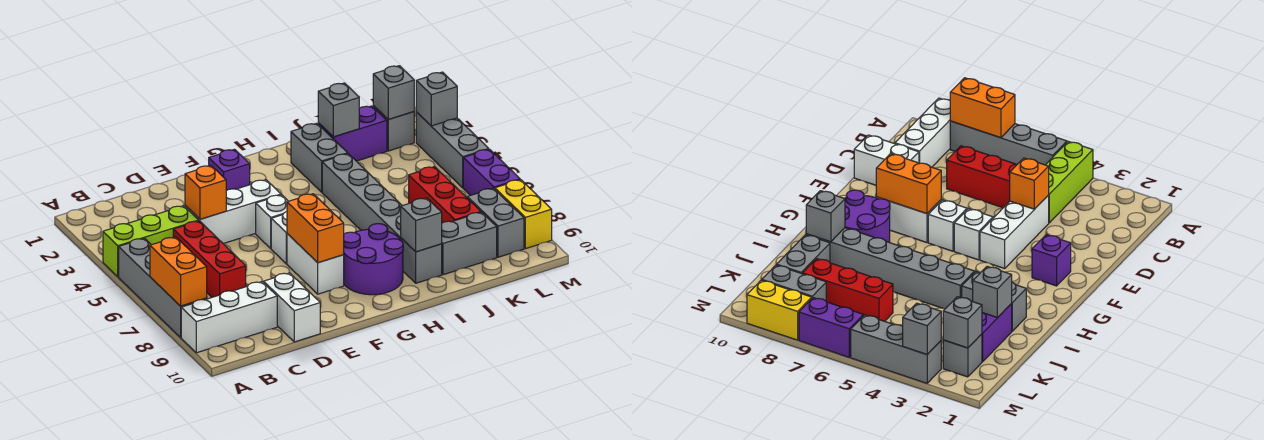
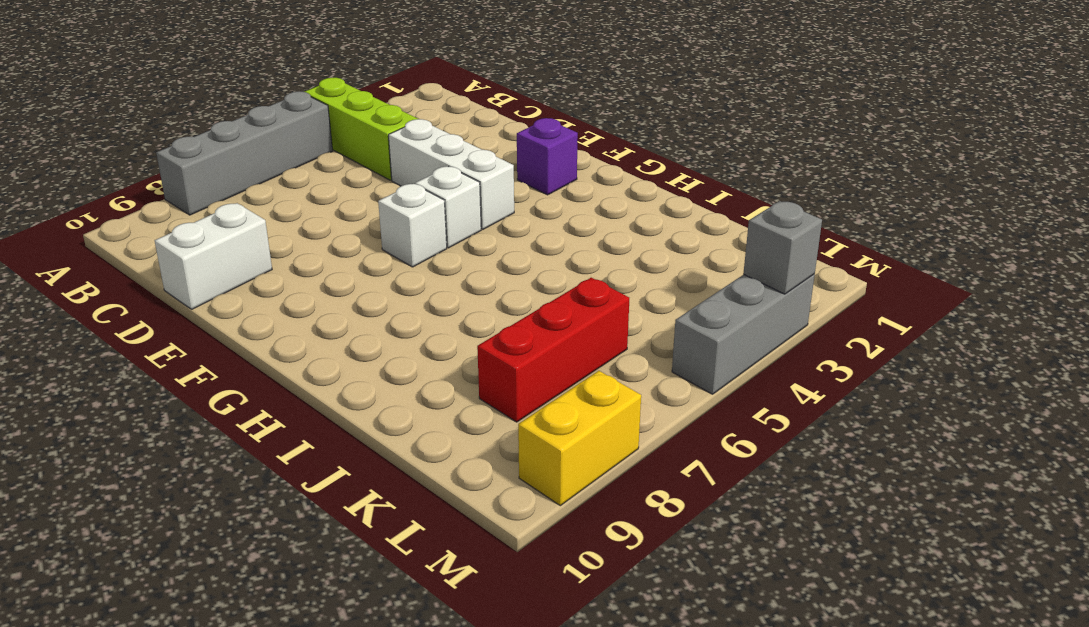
none -> white brick A9:C9 level 1
none -> red brick C5:C7 level 1
none -> white brick F7:F8 level 1

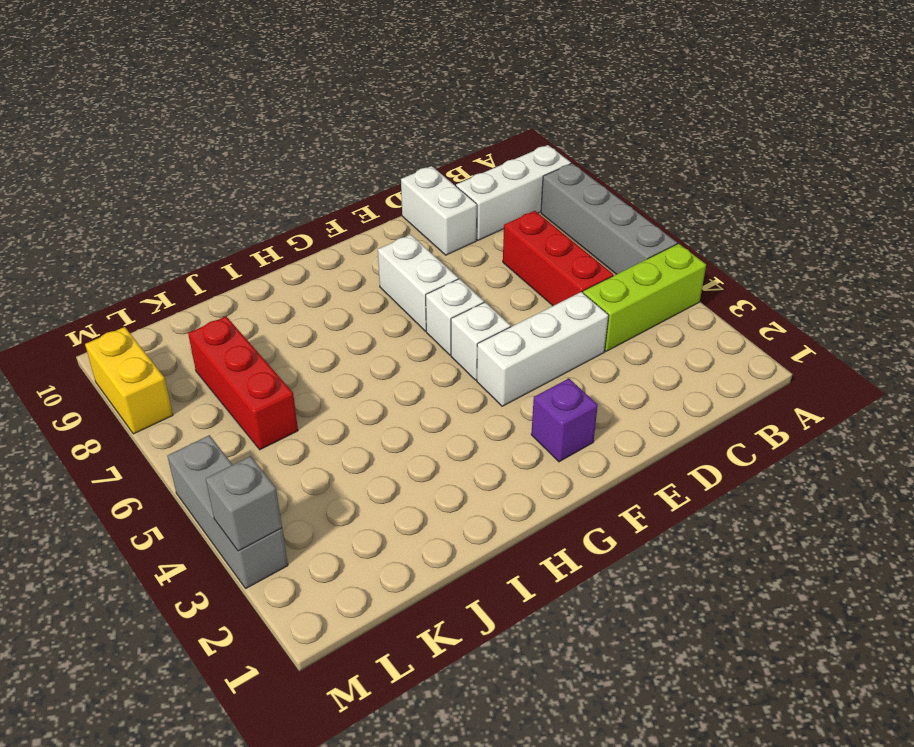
none -> purple round brick G8:H9 level 1
none -> grey brick I2:I3 level 1
none -> grey brick I4:I9 level 1

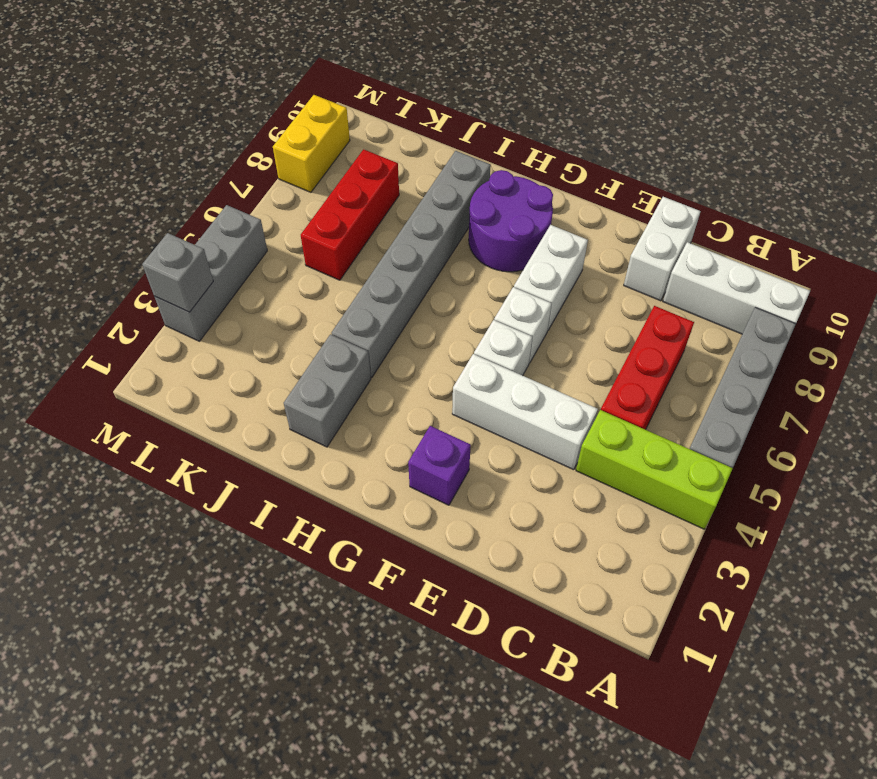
none -> purple brick J2:K2 level 1
none -> grey brick J9:K9 level 1
none -> grey brick L2 level 1

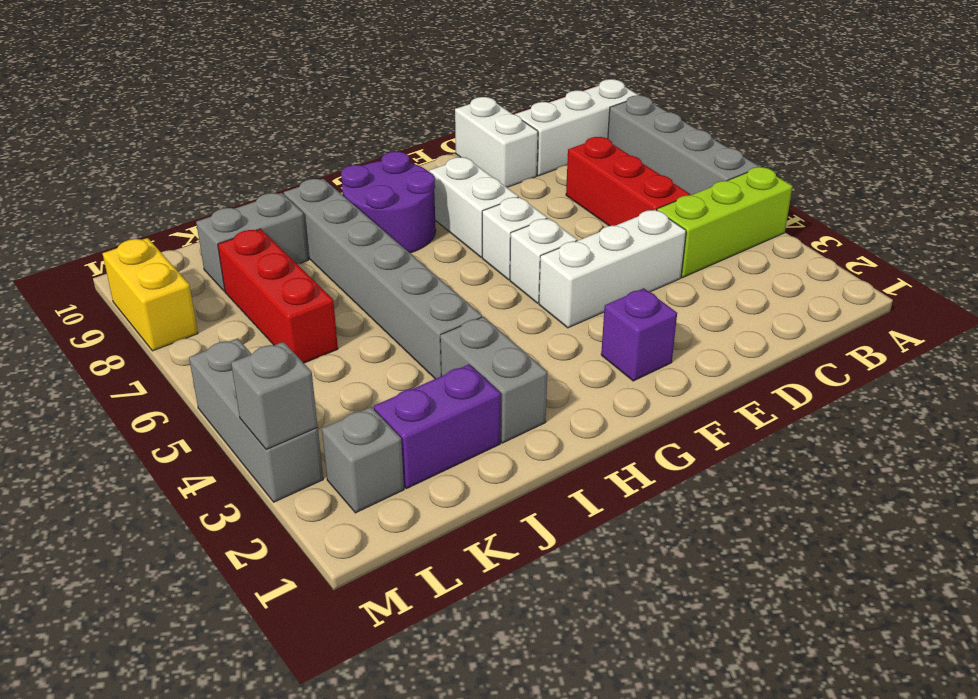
none -> grey brick L8:L9 level 1
none -> purple brick M6:M7 level 1
none -> orange brick A7:A8 level 2

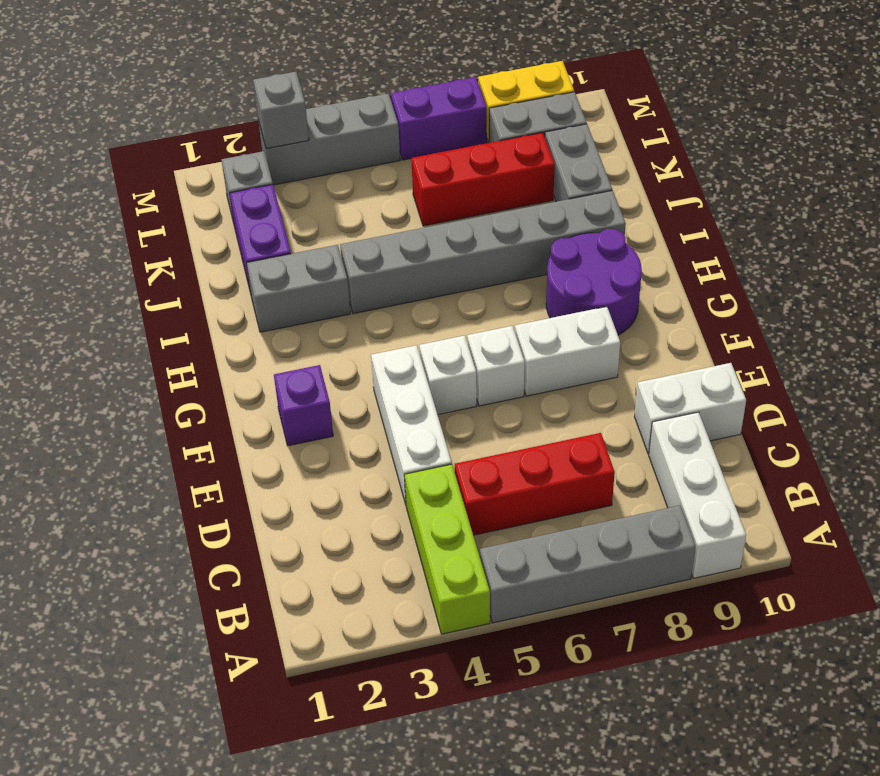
none -> orange brick A7:A8 level 2
none -> orange brick D4 level 2
none -> orange brick F7:F8 level 2

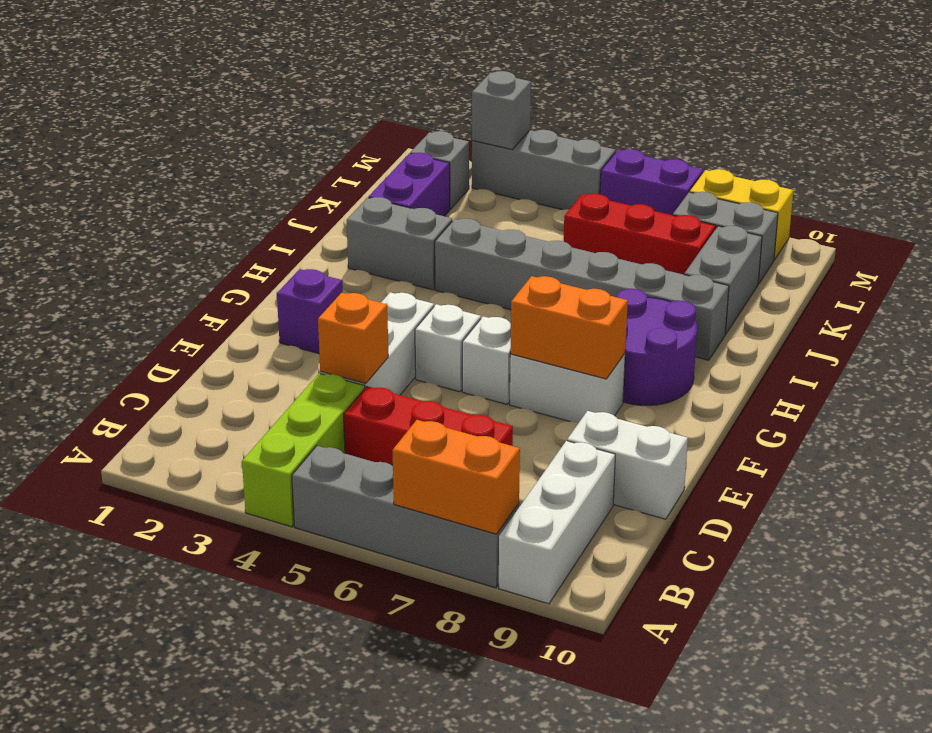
none -> grey brick I9 level 2
none -> grey brick J2 level 2
none -> grey brick L2 level 2

